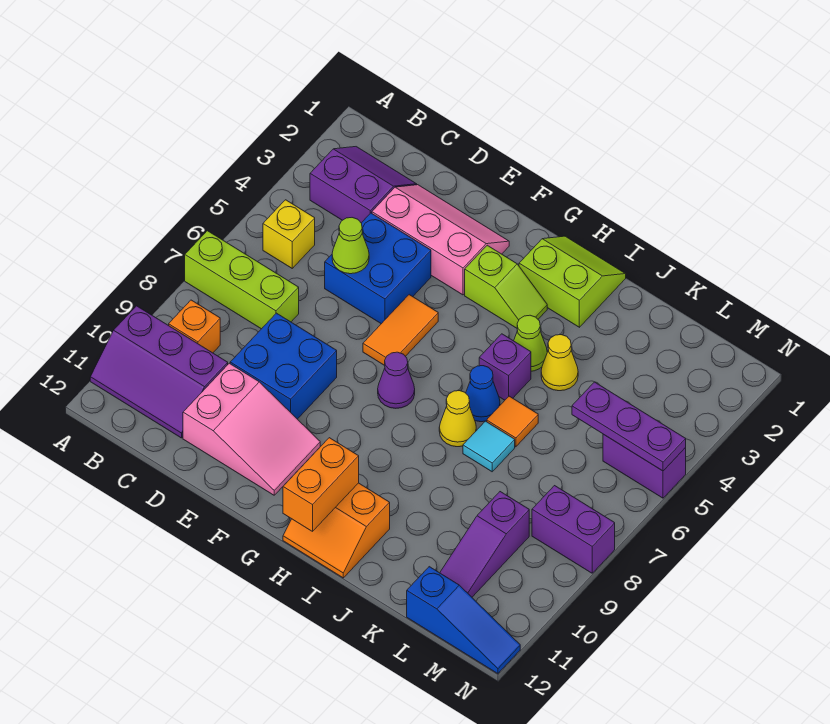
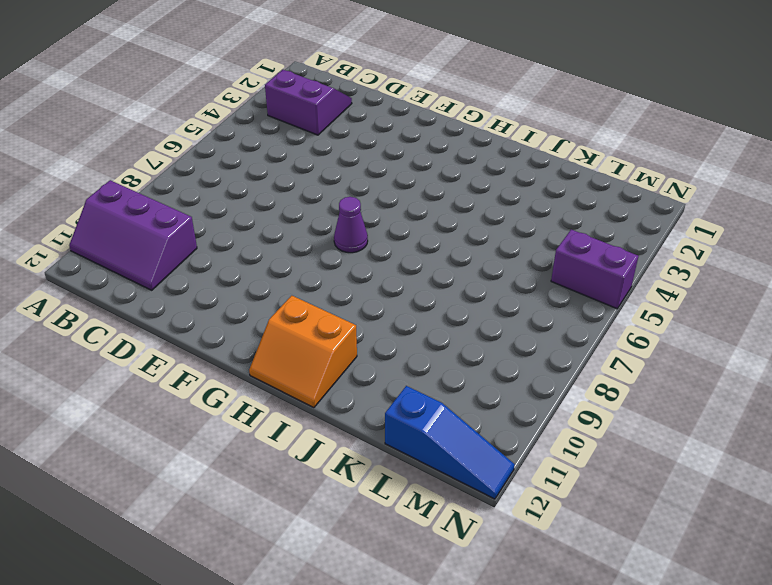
none -> lime brick A7:C7 level 1
none -> yellow brick B5 level 1
none -> orange brick B9 level 1

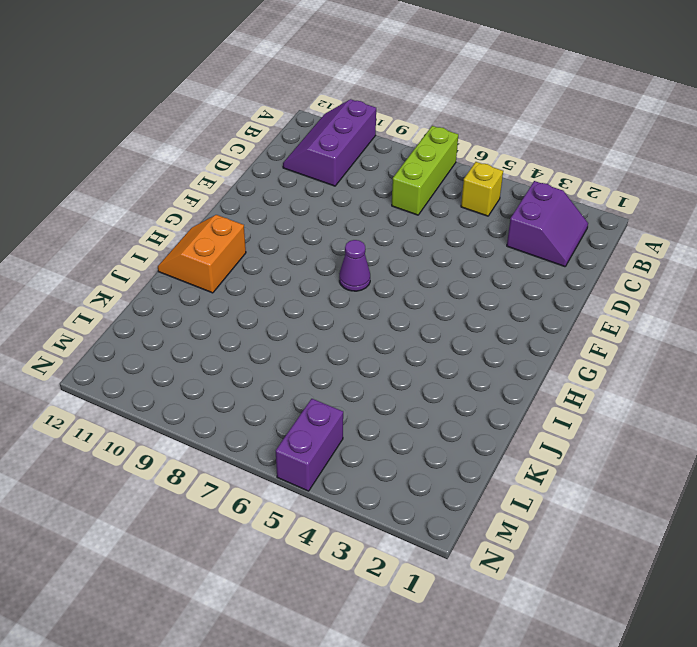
none -> orange brick B9 level 1
none -> pink slope D2:F3 level 1 top 3
none -> blue brick D4:E5 level 1

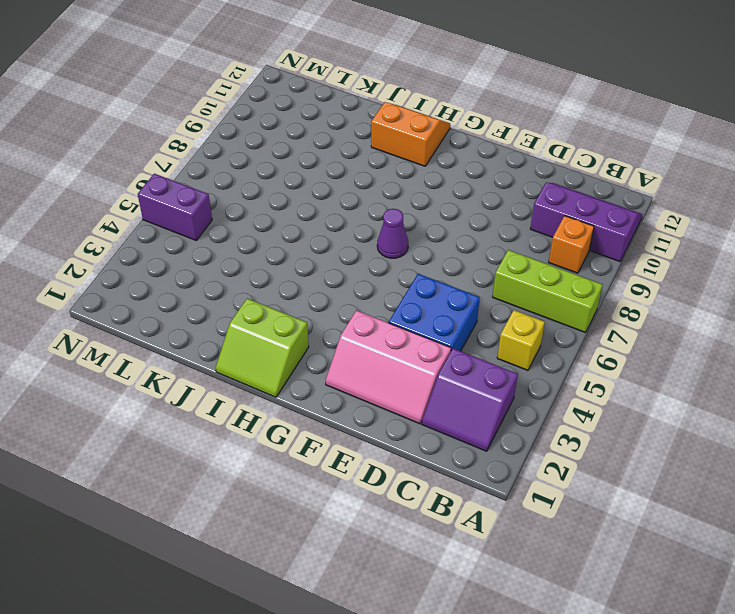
none -> blue brick D8:E9 level 1
none -> pink slope D10:F11 level 1 top D
none -> orange tile F5:F6 level 1

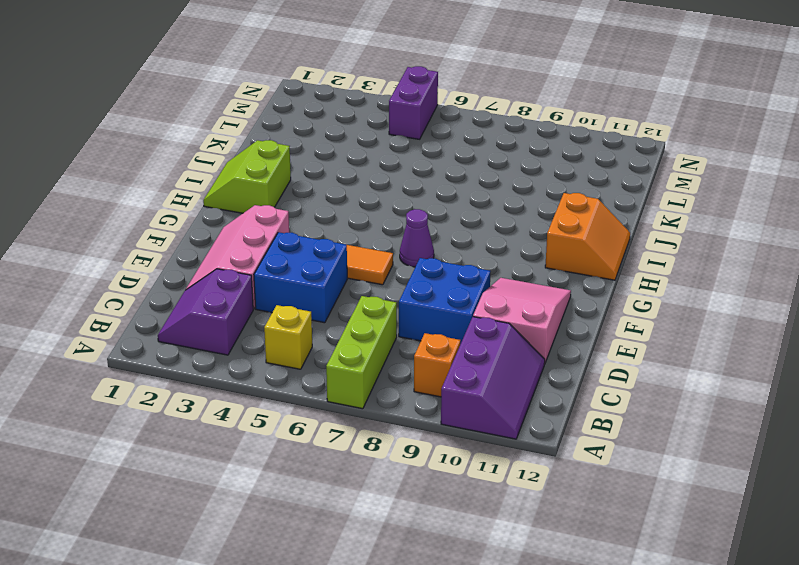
none -> lime slope G3:H3 level 1 top G
none -> lime cone I4 level 1
none -> purple brick I5 level 1

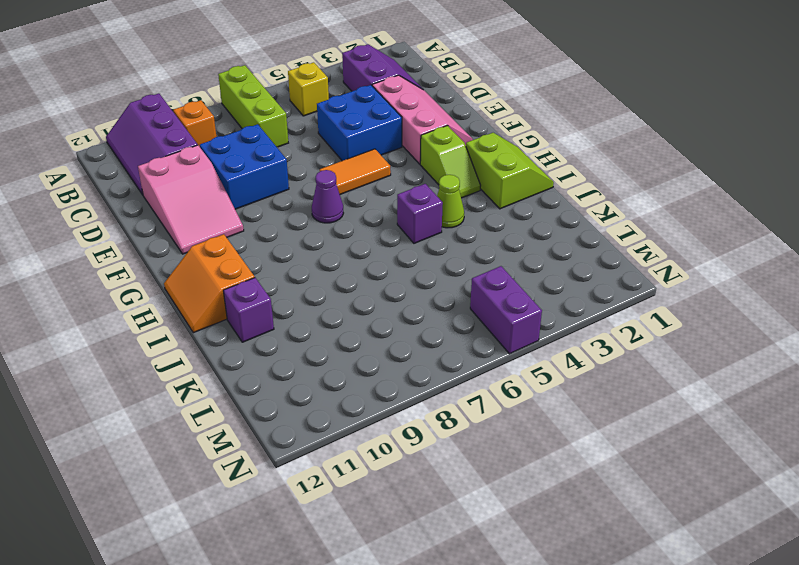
purple brick J11 level 1 -> none
none -> blue cone I6 level 1
none -> yellow cone I7 level 1
none -> yellow cone J4 level 1

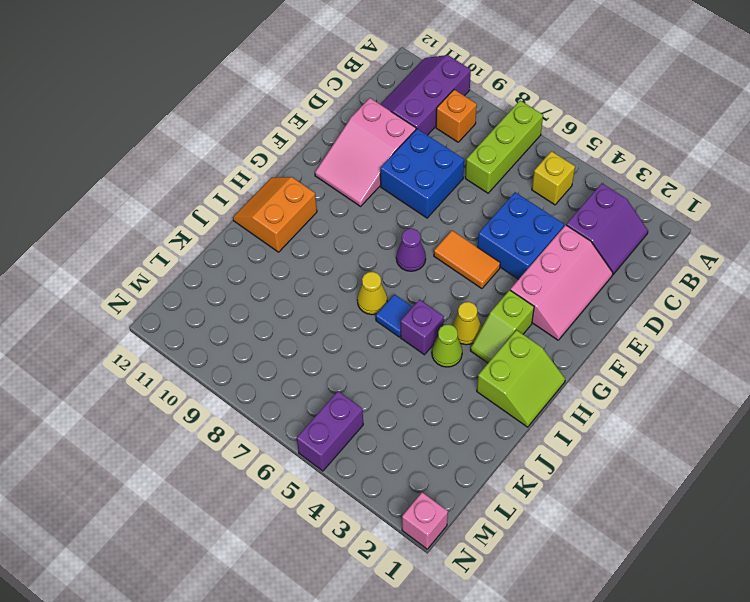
yellow cone H4 level 1 -> yellow cone J4 level 1
blue tile I6 level 1 -> blue cone I6 level 1
pink brick N1 level 1 -> none
none -> orange tile J6 level 1
none -> cyan tile J7 level 1
none -> purple slope L9:L11 level 1 top 9

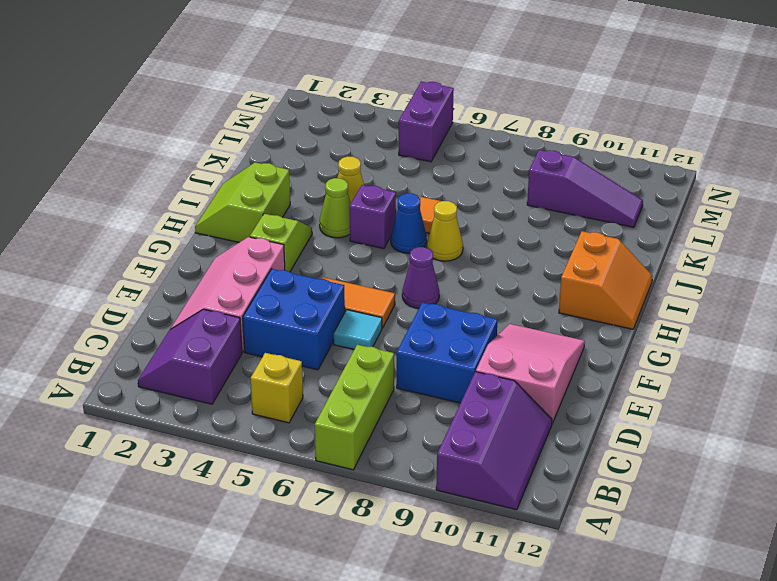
cyan tile E6 level 1 -> cyan tile J7 level 1
none -> orange brick B9 level 1
none -> blue slope L12:N12 level 1 top L
none -> purple brick M8:N8 level 1

